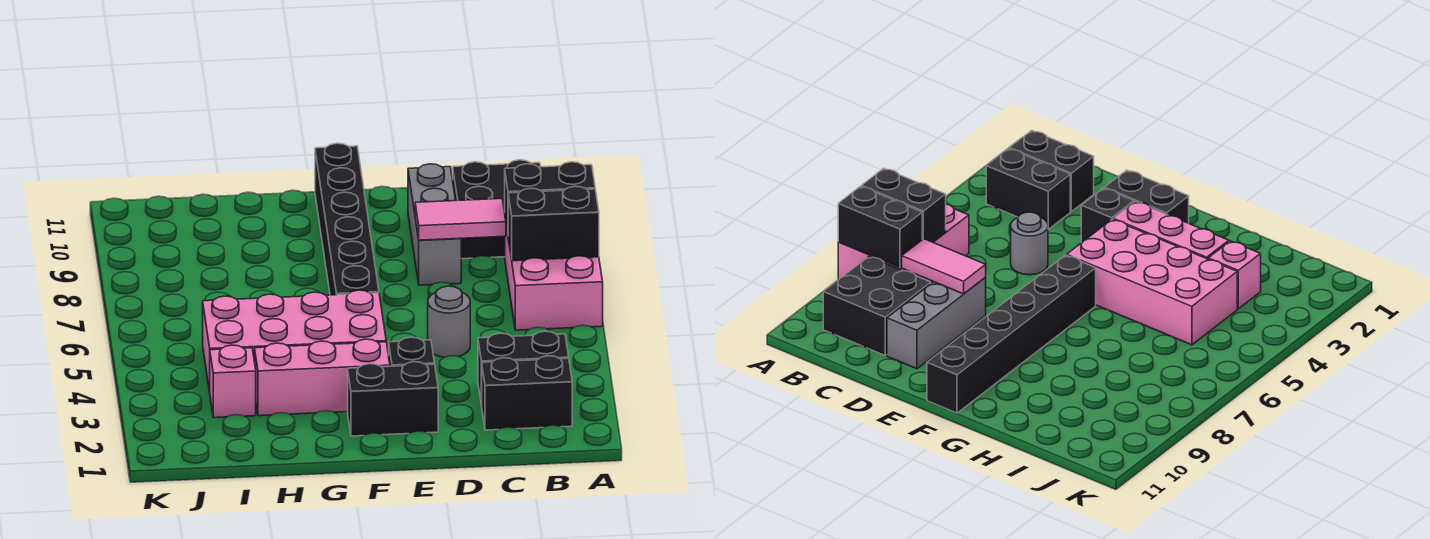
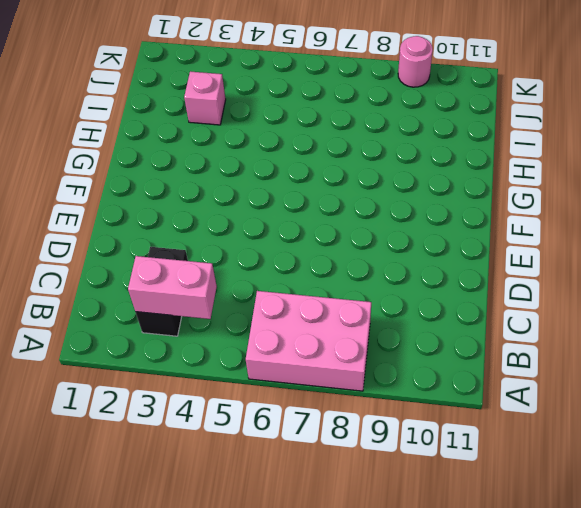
pink brick B3:B4 level 2 -> none
pink round brick K9 level 1 -> none
none -> black brick B2:C2 level 1
none -> black brick B9:C10 level 1
none -> grey round brick D5 level 1

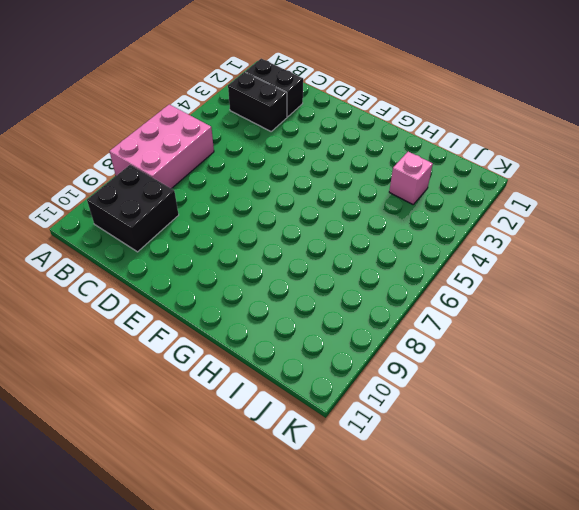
none -> grey round brick D5 level 1
none -> grey brick D8:D10 level 1
none -> black brick E2:F2 level 1

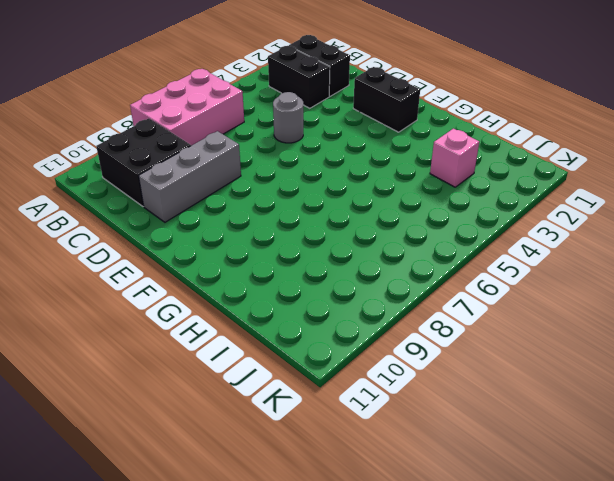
none -> black brick E3 level 1
none -> pink brick F3:H3 level 1
none -> pink brick F4:I5 level 1

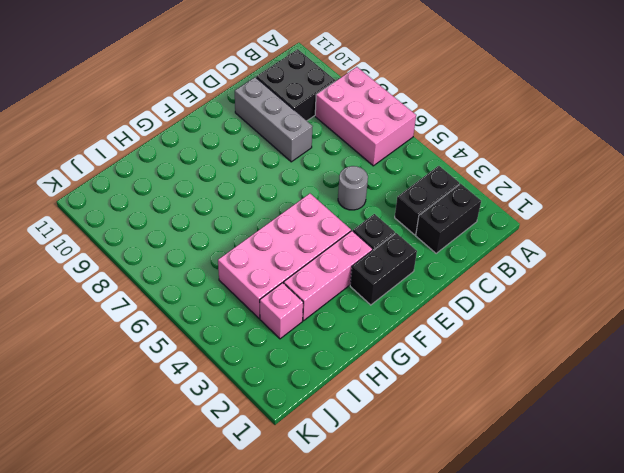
none -> black brick F6:F11 level 1
none -> black brick A7:B7 level 2
none -> black brick A8:B8 level 2

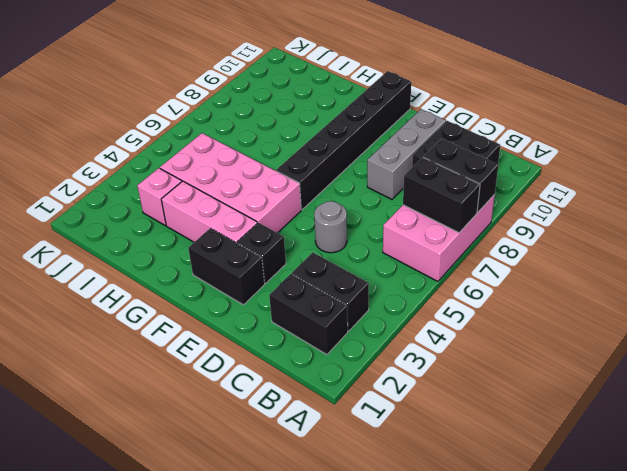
none -> pink tile C8:D8 level 2

